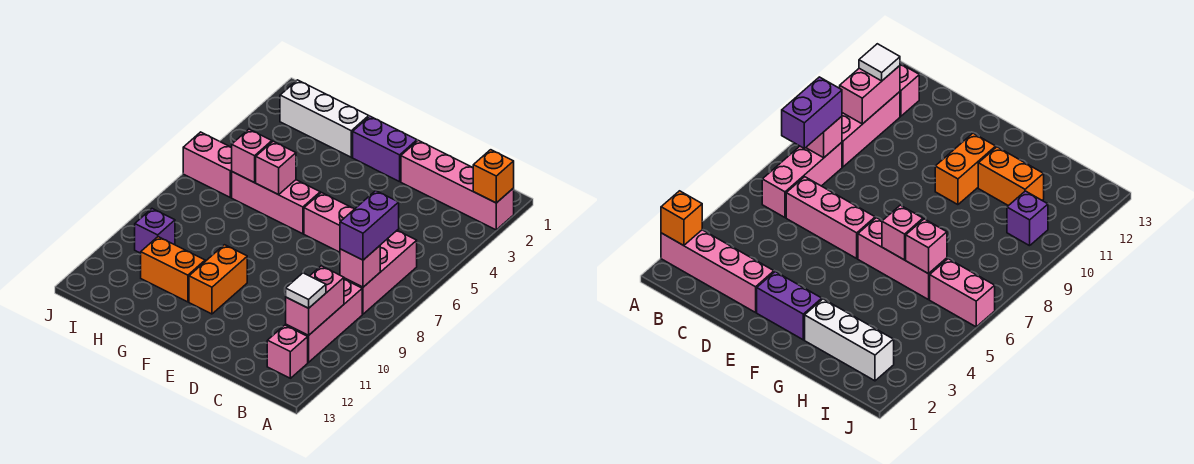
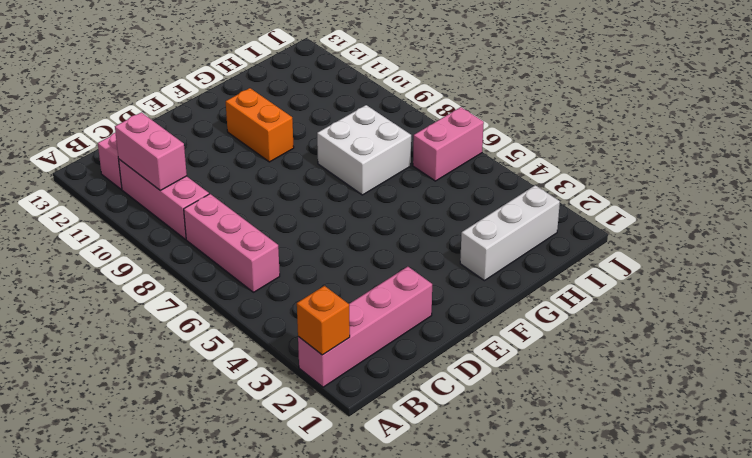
white brick G7:H8 level 1 -> none
none -> pink brick C6:E6 level 1
none -> purple brick E2:F2 level 1
none -> pink brick F6:H6 level 1

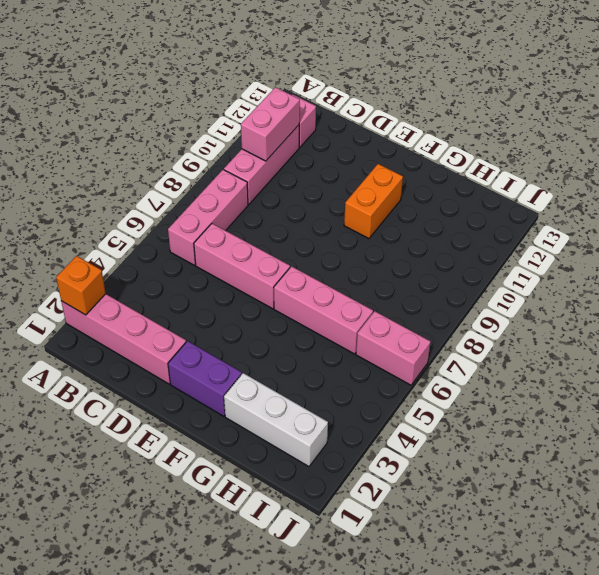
none -> orange brick G11:H11 level 1
none -> purple brick I10 level 1
none -> pink brick B8 level 2

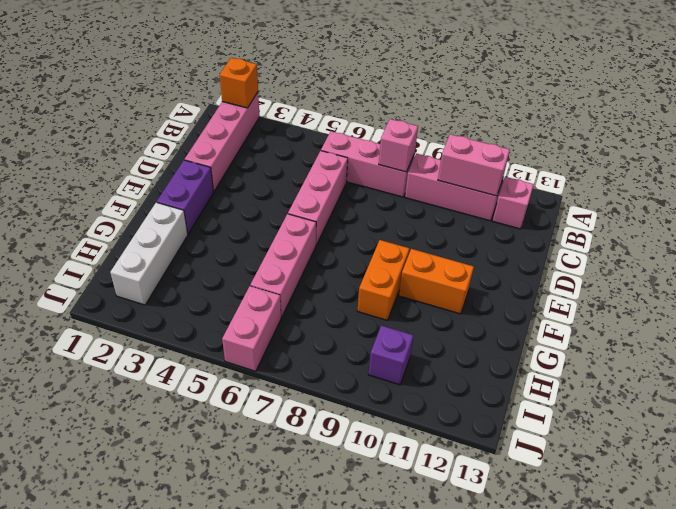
orange brick F9:G9 level 1 -> orange brick G11:H11 level 1
none -> pink brick G6 level 2
none -> pink brick H6 level 2
none -> purple brick B7:B8 level 3

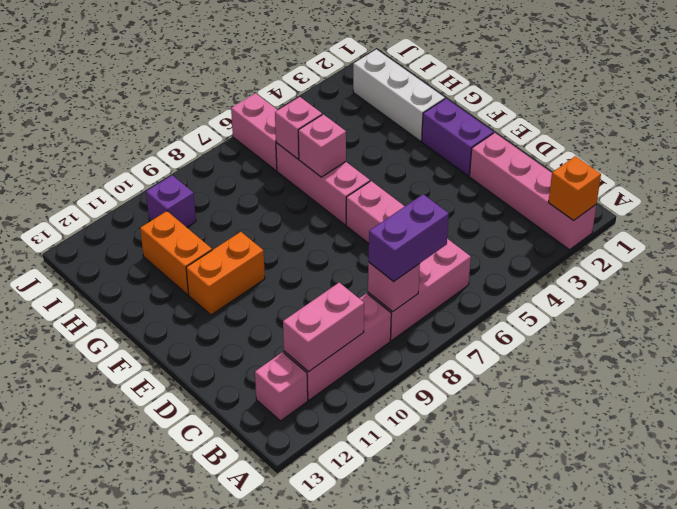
none -> white tile B11 level 3

